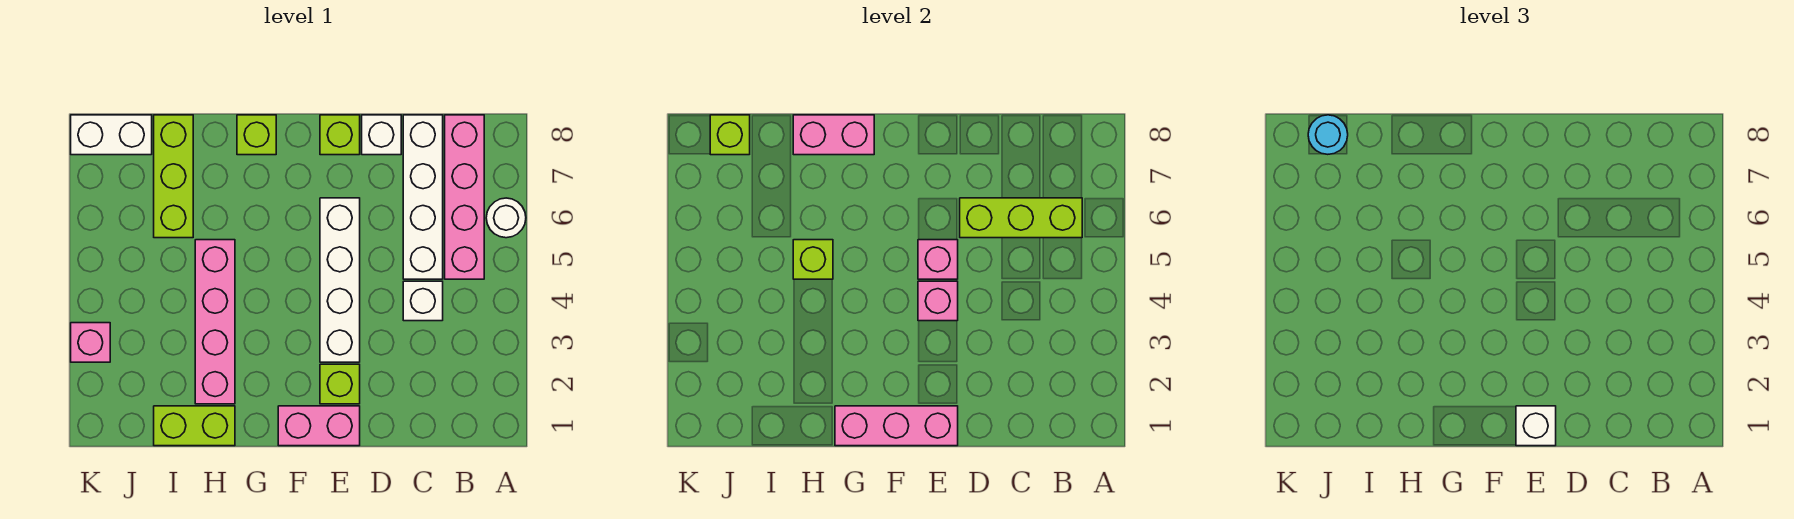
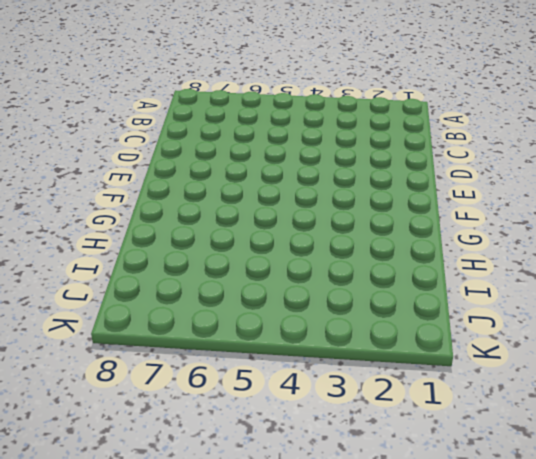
none -> white round brick A6 level 1
none -> pink brick B5:B8 level 1
none -> white brick C4 level 1

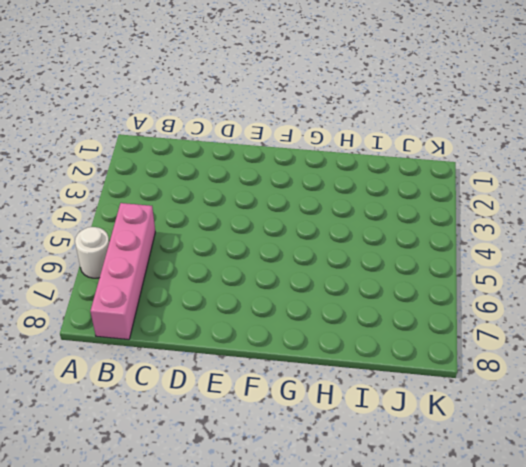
none -> white brick C4 level 1
none -> white brick C5:C8 level 1
none -> white brick D8 level 1

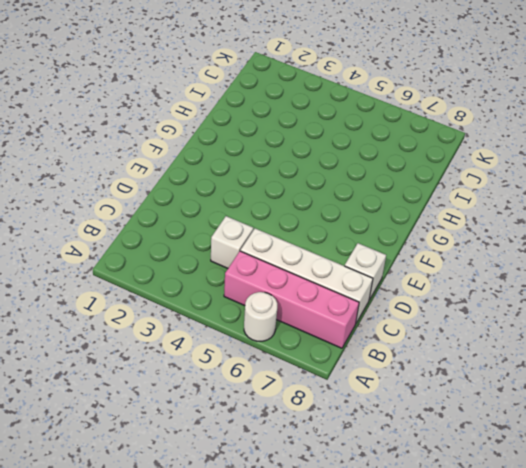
none -> pink brick E1:F1 level 1
none -> lime brick E2 level 1
none -> white brick E3:E6 level 1

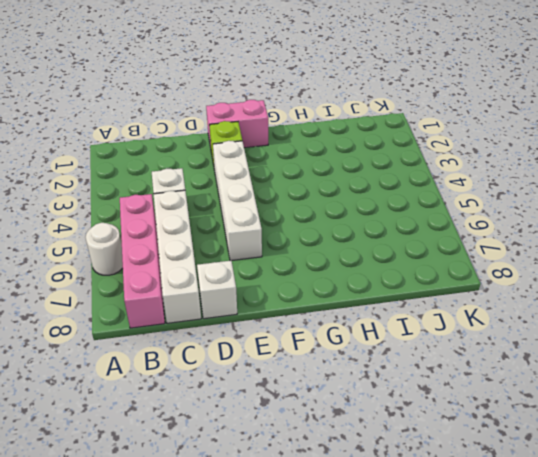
none -> lime brick E8 level 1
none -> lime brick G8 level 1
none -> lime brick H1:I1 level 1

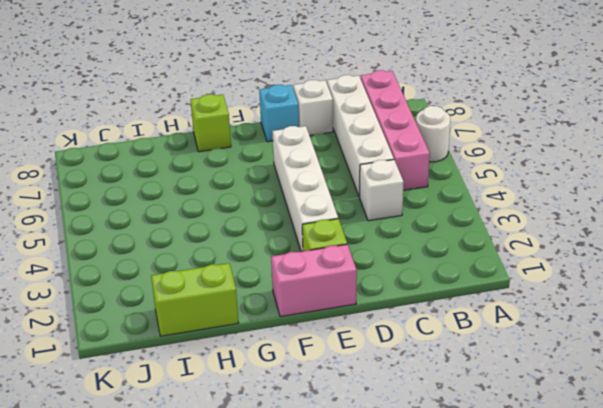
cyan brick E8 level 1 -> lime brick E8 level 1
none -> pink brick H2:H5 level 1
none -> lime brick I6:I8 level 1
none -> white brick J8:K8 level 1

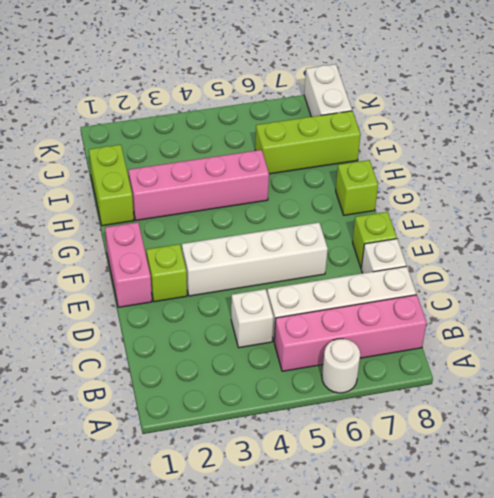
none -> pink brick K3 level 1
none -> lime brick B6:D6 level 2
none -> pink brick E1:G1 level 2

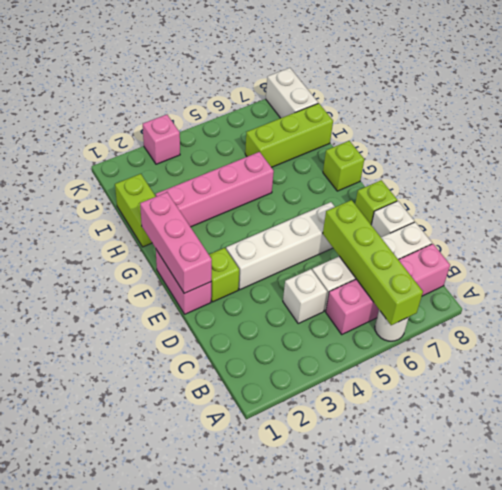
lime brick A6:D6 level 2 -> lime brick B6:D6 level 2
none -> pink brick E4 level 2
none -> pink brick E5 level 2
none -> pink brick G8:H8 level 2

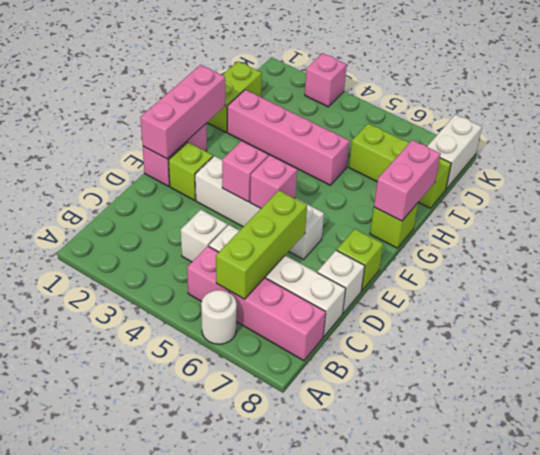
none -> lime brick H5 level 2
none -> lime brick J8 level 2
none -> white brick E1 level 3

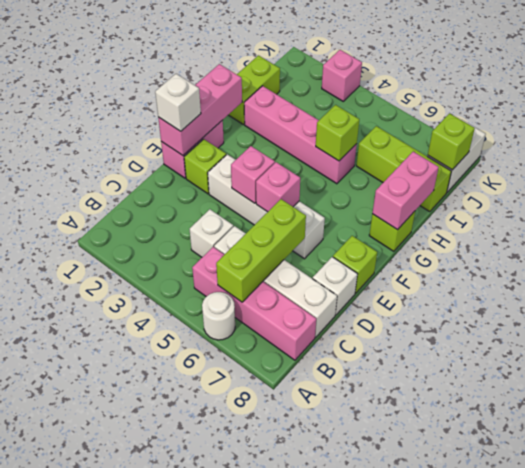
none -> cyan round brick J8 level 3

